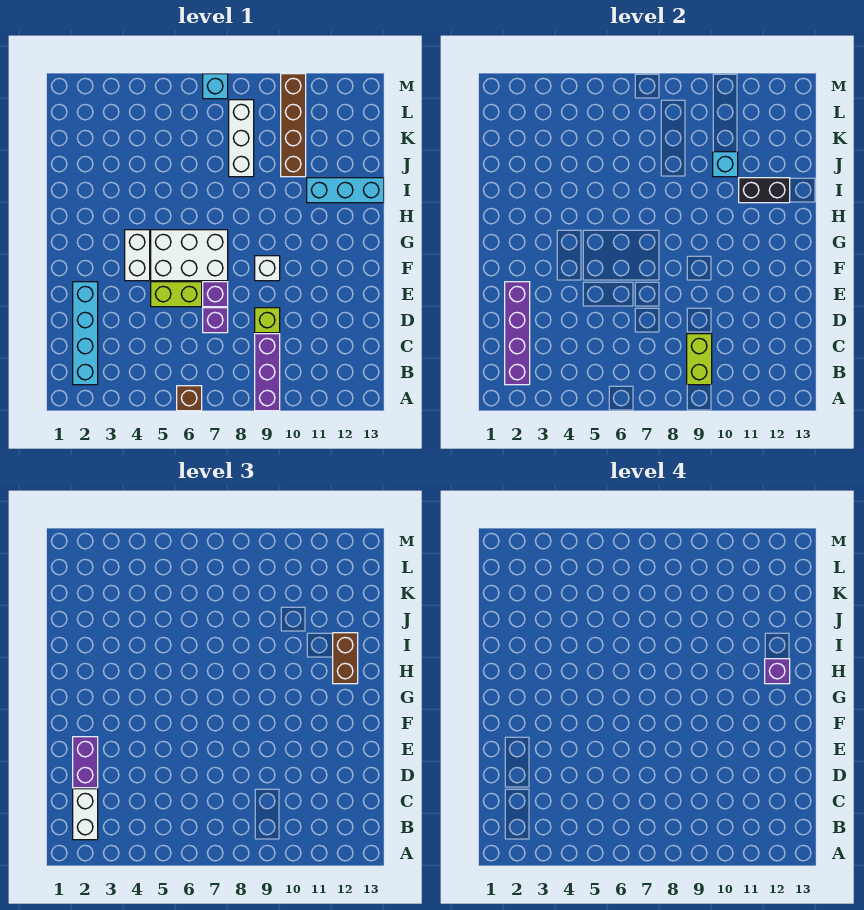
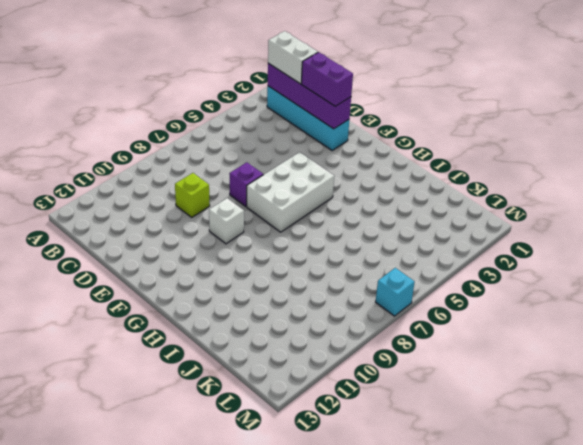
none -> brown brick A6 level 1
none -> purple brick A9:C9 level 1
none -> purple brick D7 level 1

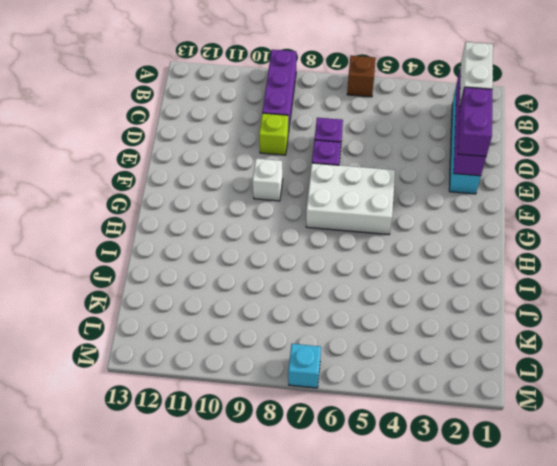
none -> lime brick E5:E6 level 1
none -> white brick F4:G4 level 1
none -> cyan brick I11:I13 level 1

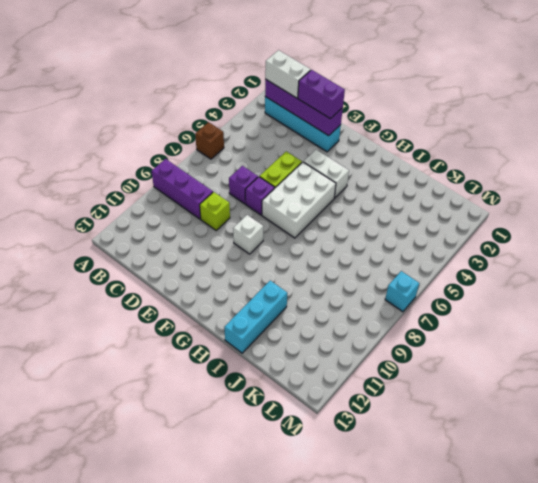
none -> white brick J8:L8 level 1
none -> brown brick J10:M10 level 1
none -> lime brick B9:C9 level 2

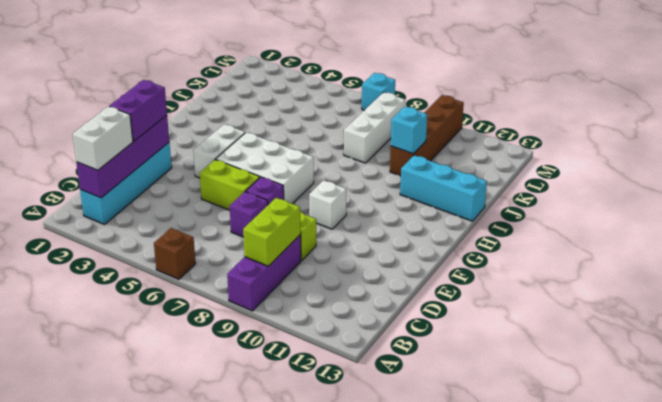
none -> black brick I11:I12 level 2
none -> brown brick H12:I12 level 3
none -> purple brick H12 level 4

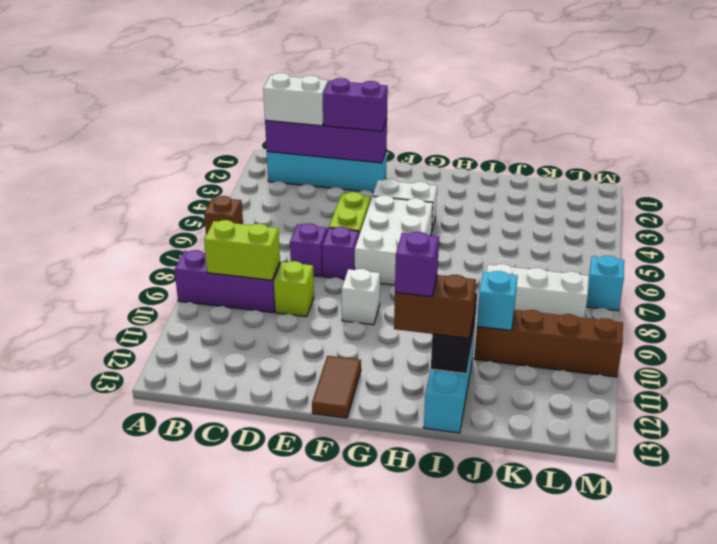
brown tile F12:F13 level 1 -> none

